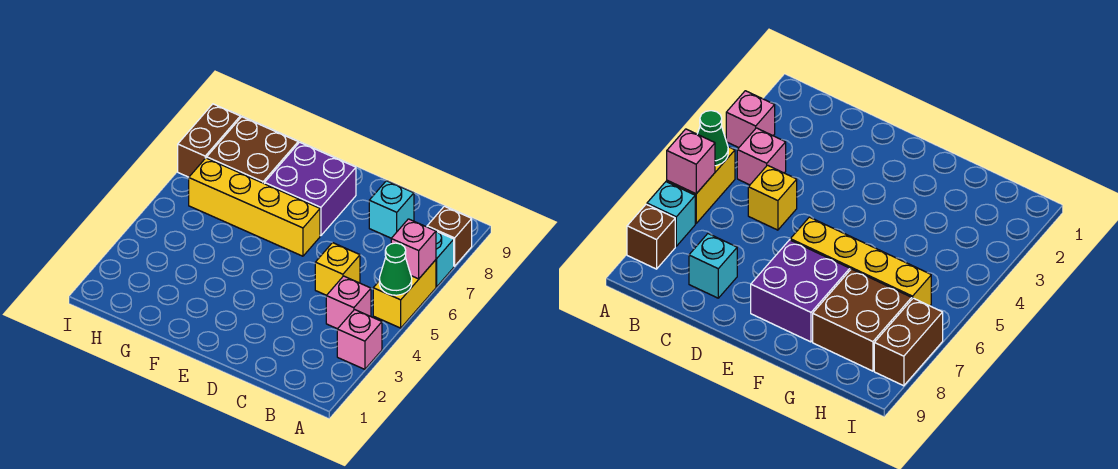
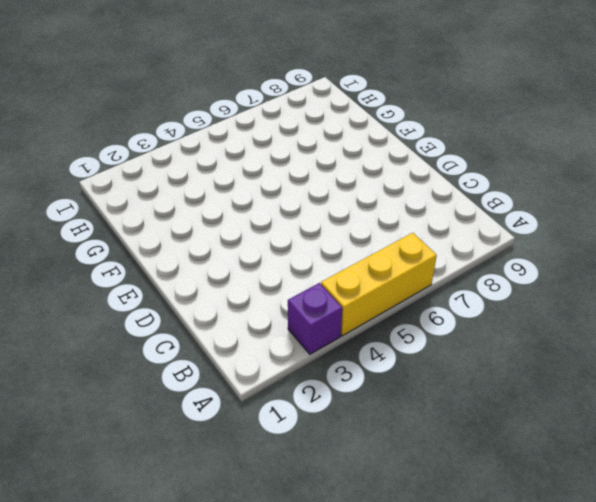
purple brick A3 level 1 -> pink brick A3 level 1
yellow brick A4:A6 level 1 -> yellow brick A5:A6 level 1
none -> cyan brick A7 level 1
none -> brown brick A8 level 1
none -> pink brick B4 level 1

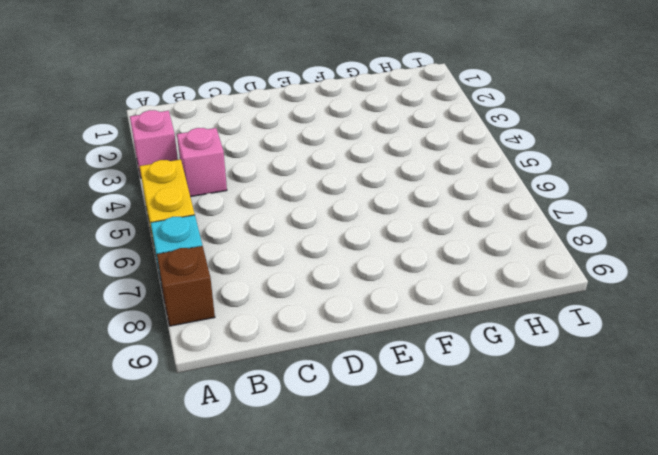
none -> yellow brick C5 level 1
none -> cyan brick C8 level 1
none -> yellow brick E6:H6 level 1

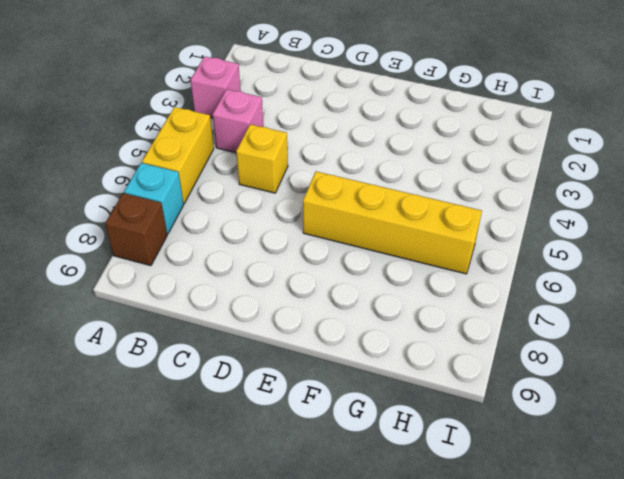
none -> cyan brick C8 level 1
none -> purple brick E7:F8 level 1
none -> brown brick G7:H8 level 1

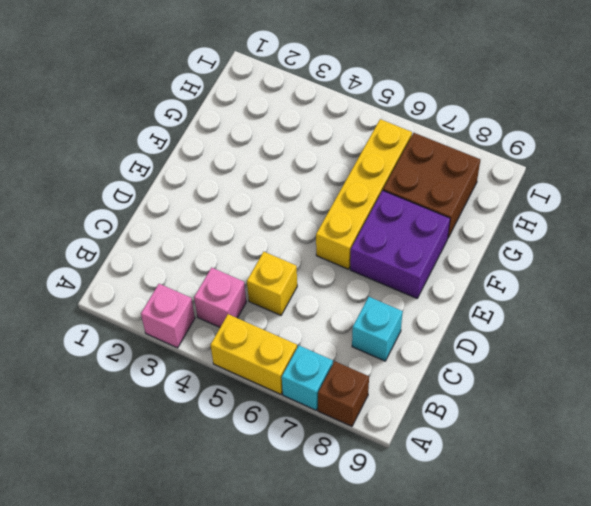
none -> brown brick I7:I8 level 1
none -> green cone A5 level 2
none -> pink brick A6 level 2

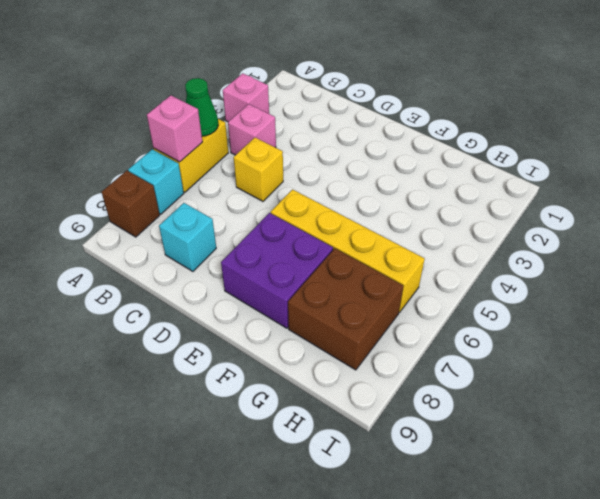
none -> brown brick I7:I8 level 1

